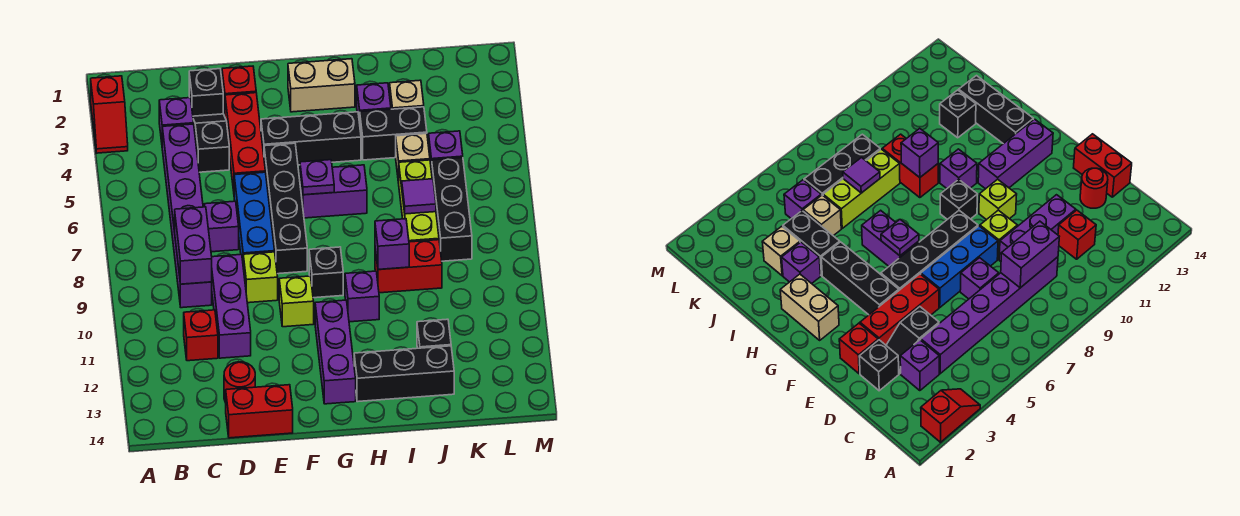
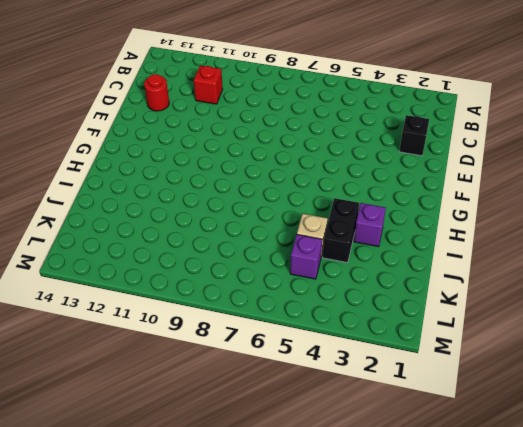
none -> red slope A2:A3 level 1 top 2
none -> purple brick C3 level 1
none -> purple brick C4:C9 level 1
none -> black slope D3:D4 level 1 top 4

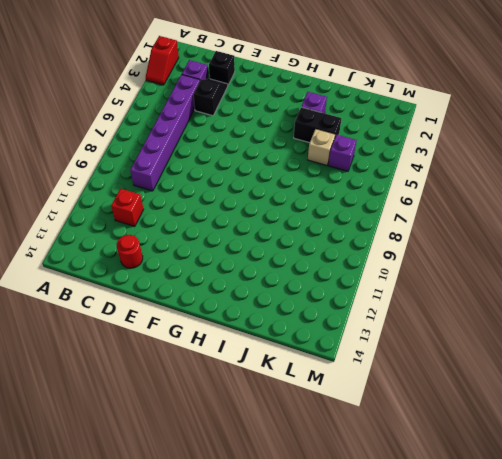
none -> purple brick D7 level 1
none -> purple brick D9:D11 level 1
none -> red brick D14:E14 level 1
none -> red brick E2 level 1

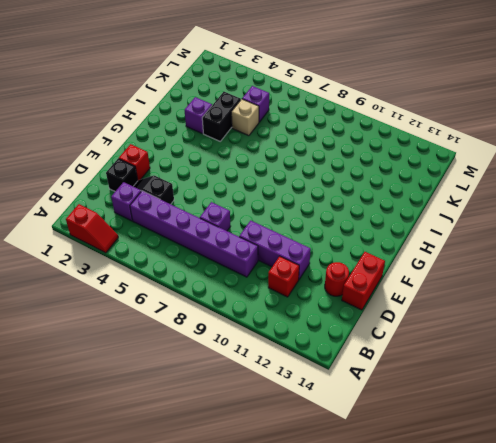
none -> red brick E3:E5 level 1
none -> blue brick E6:E8 level 1
none -> lime brick E9 level 1
none -> black brick F4:H4 level 1

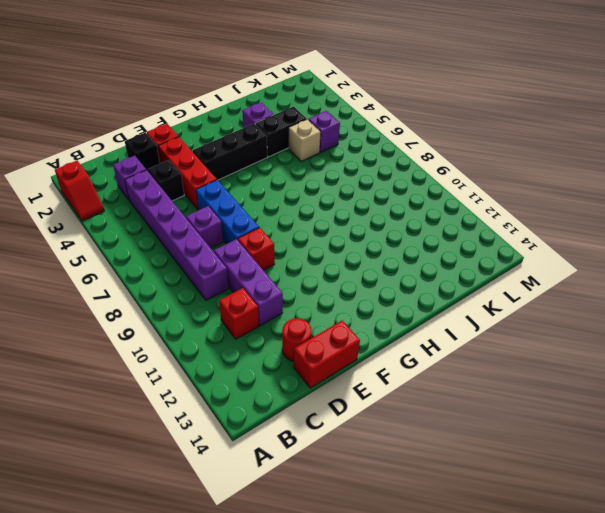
red brick E9 level 1 -> lime brick E9 level 1
none -> black brick F5:F8 level 1
none -> lime brick F10 level 1
none -> tan brick G2:H2 level 1
none -> purple brick G6:H6 level 1

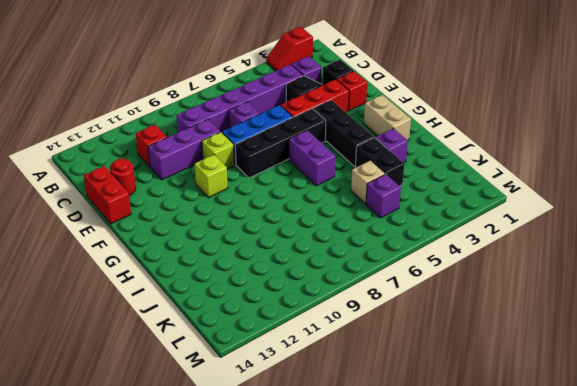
none -> black brick G9 level 1
none -> purple brick G11:G13 level 1
none -> purple brick H10 level 1
none -> black brick H13:J13 level 1

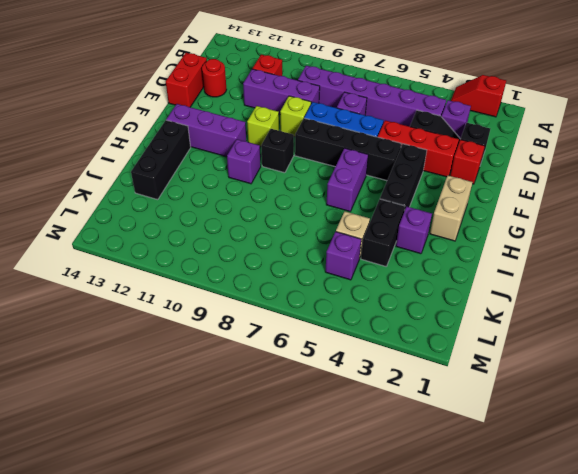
none -> red brick I9:J9 level 1
none -> tan brick J3 level 1
none -> lime brick J6:J8 level 1
none -> black brick J12 level 1

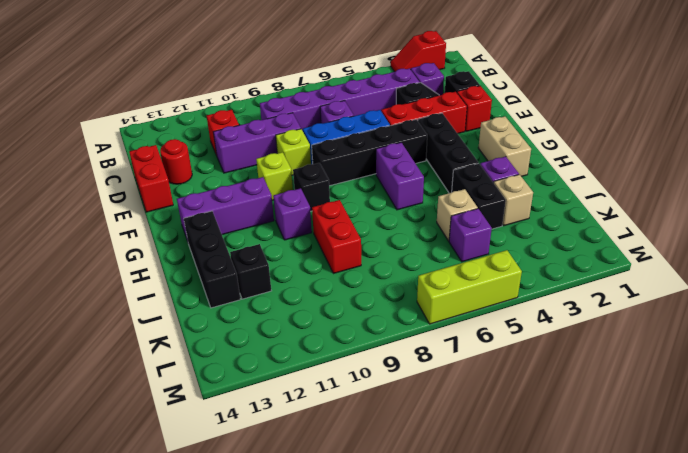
lime brick M5:M7 level 1 -> lime brick J6:J8 level 1
none -> black brick K6:K8 level 1
none -> purple brick C8:C9 level 2
none -> purple plate G6 level 2
none -> purple brick I9 level 2

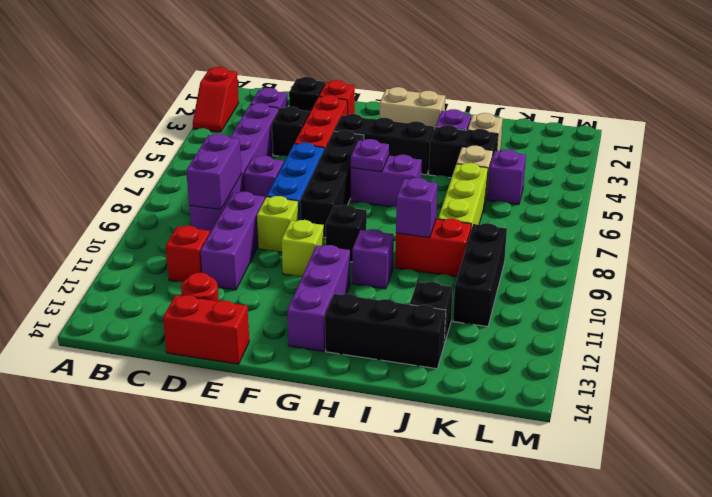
black brick K9:K11 level 1 -> black brick K6:K8 level 1
none -> purple tile J7 level 2

